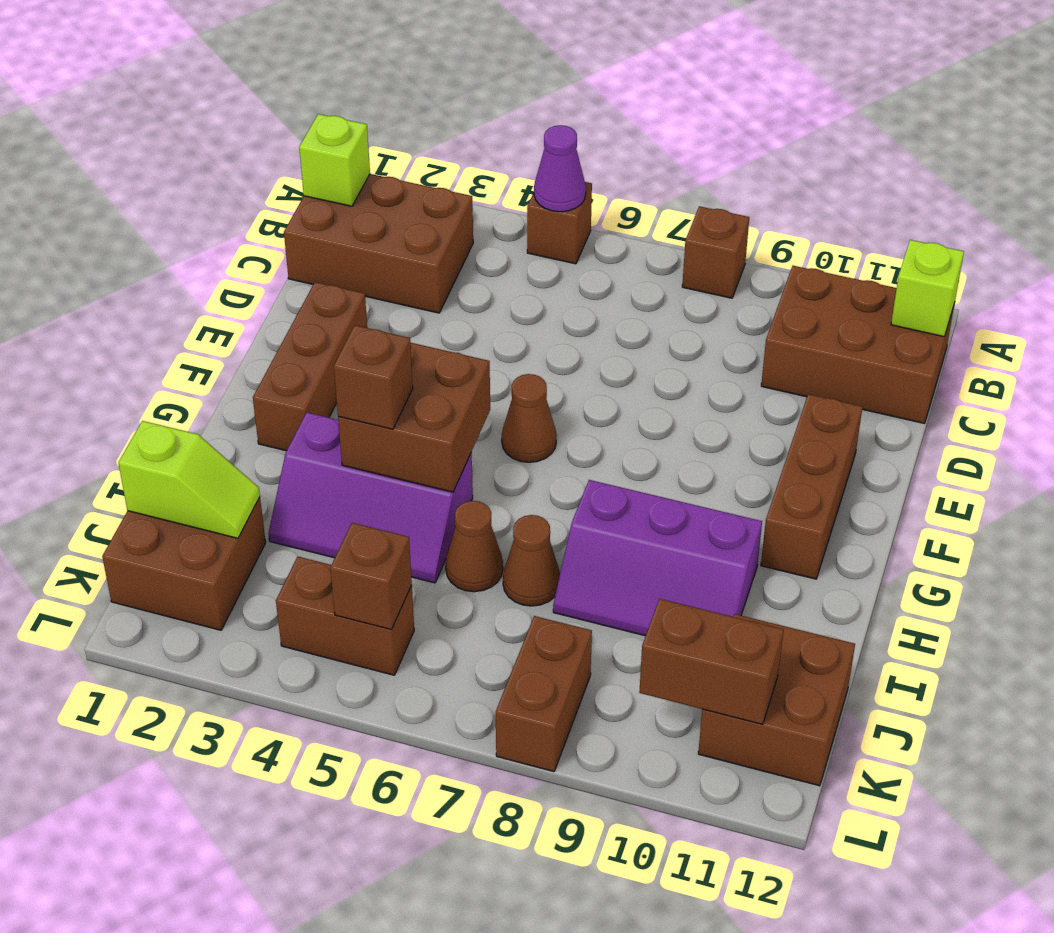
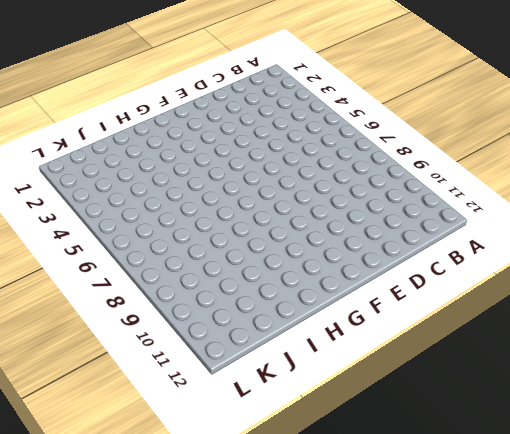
none -> brown brick A5 level 1
none -> brown brick A8 level 1
none -> brown brick B1:C3 level 1

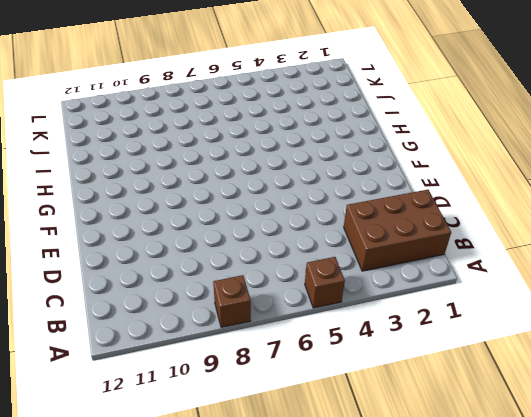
none -> brown brick B10:C12 level 1
none -> brown brick E2:G2 level 1
none -> brown brick E11:G11 level 1

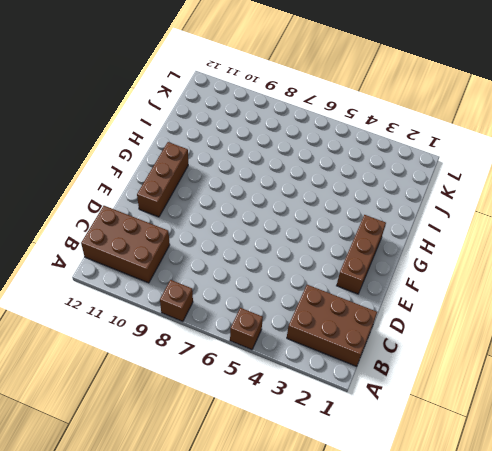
none -> brown cone F6 level 1
none -> purple slope H3:I5 level 1 top H
none -> purple slope H8:I10 level 1 top H

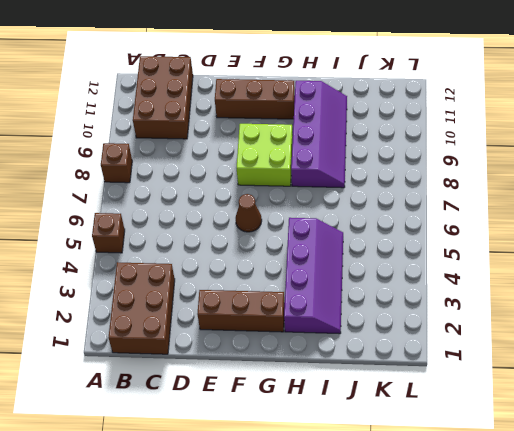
lime brick F8:G9 level 1 -> none
purple slope H2:I5 level 1 top H -> purple slope H3:I5 level 1 top H
purple slope H8:I11 level 1 top H -> purple slope H8:I10 level 1 top H
none -> brown cone I6 level 1
none -> brown cone I7 level 1
none -> brown brick J1:K2 level 1

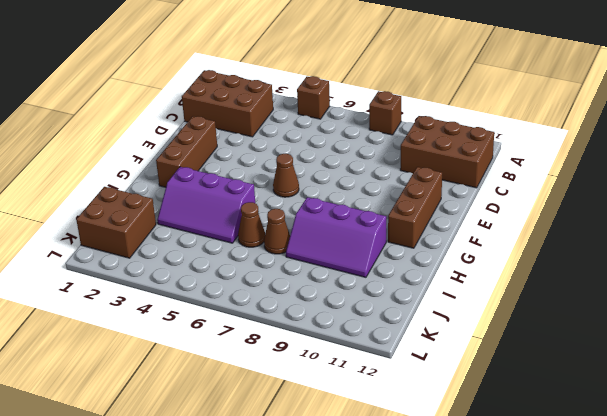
none -> brown brick J11:K12 level 1
none -> brown brick K4:K5 level 1
none -> brown brick K8:L8 level 1

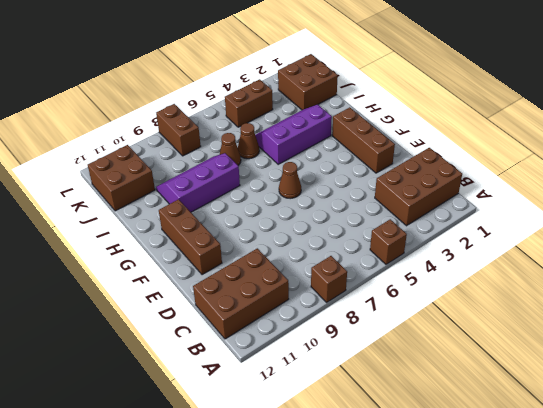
none -> purple cone A5 level 2
none -> lime brick B1 level 2
none -> lime brick B12 level 2

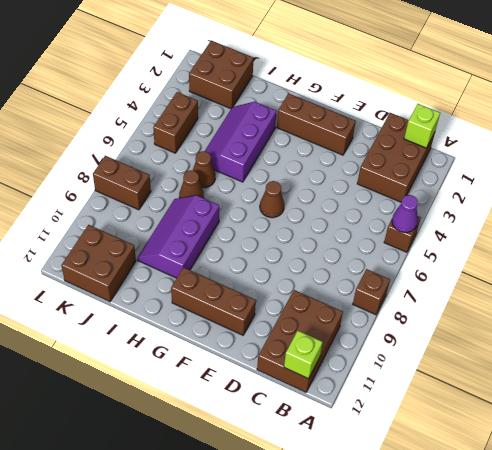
none -> brown brick G4:H5 level 2
none -> lime slope J1:J2 level 2 top 1
none -> brown brick K5 level 2

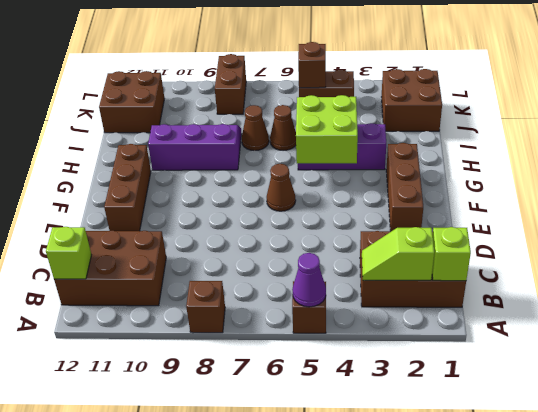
lime slope B2:B3 level 2 top 2 -> lime slope J1:J2 level 2 top 1
lime brick G4:H5 level 2 -> brown brick G4:H5 level 2
none -> brown brick K10:K11 level 2
none -> brown brick H4 level 3

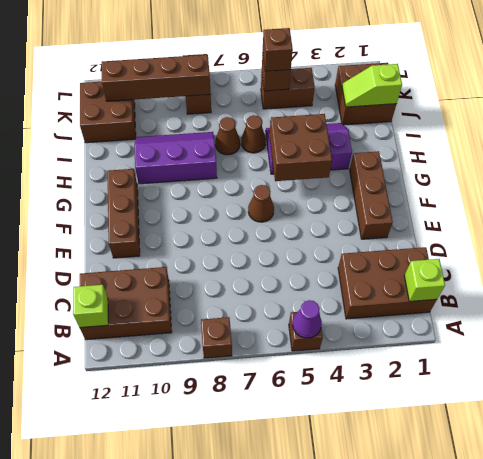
brown brick K5 level 3 -> brown brick H4 level 3
brown brick K8:K11 level 2 -> brown brick K10:K11 level 2

